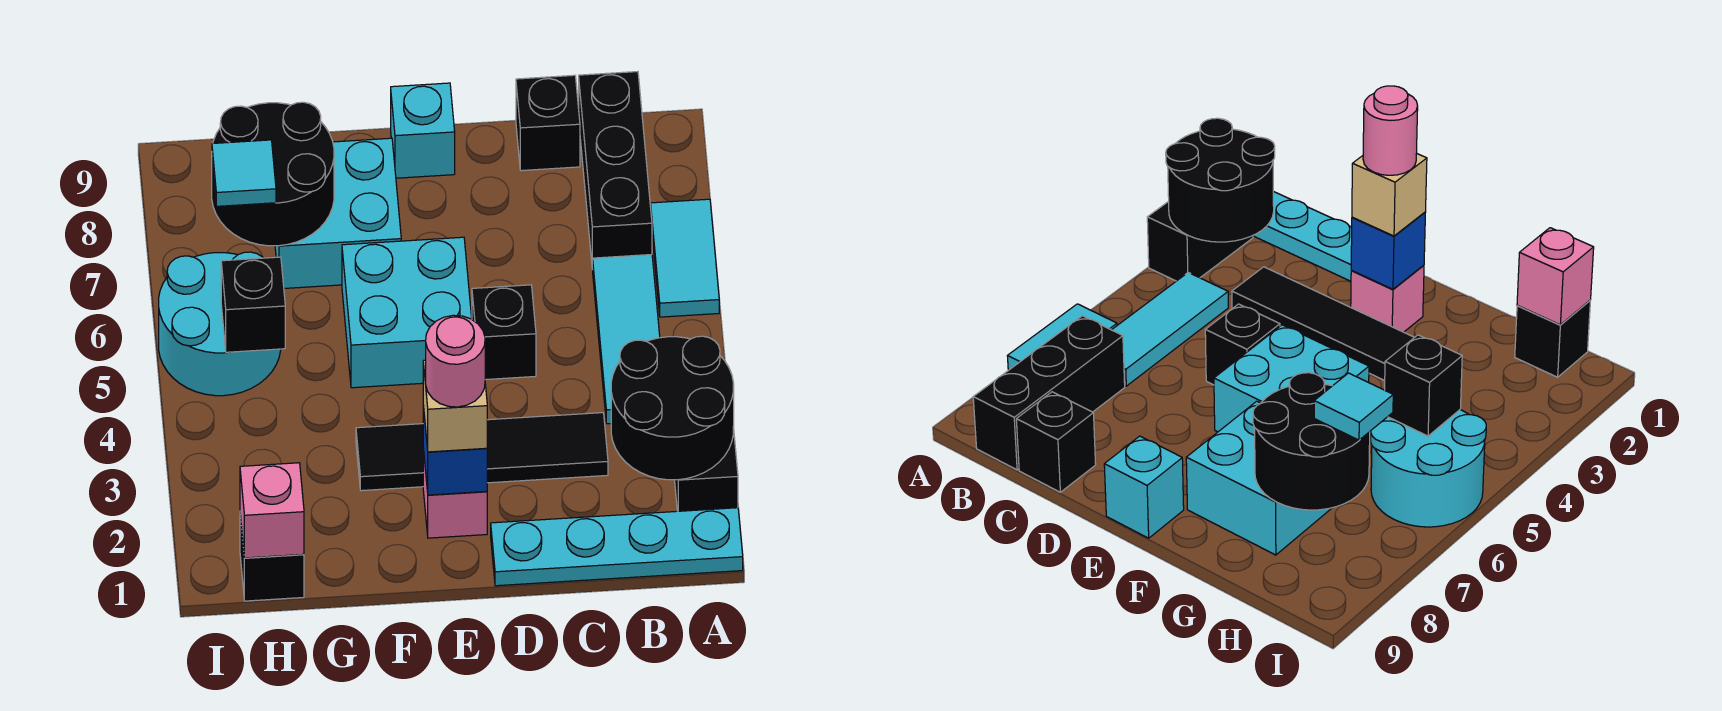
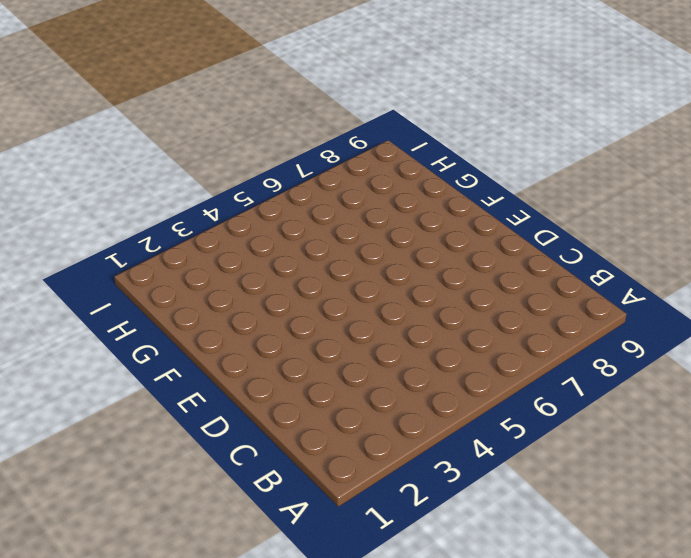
none -> cyan plate A1:D1 level 1
none -> black brick A2:A3 level 1
none -> cyan tile A6:A7 level 1

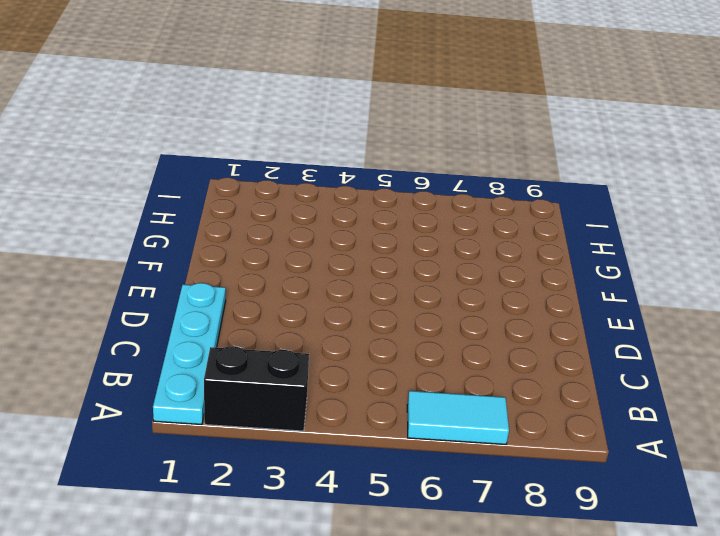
none -> cyan tile B4:B6 level 1
none -> black brick B7:B9 level 1
none -> black tile C3:F3 level 1

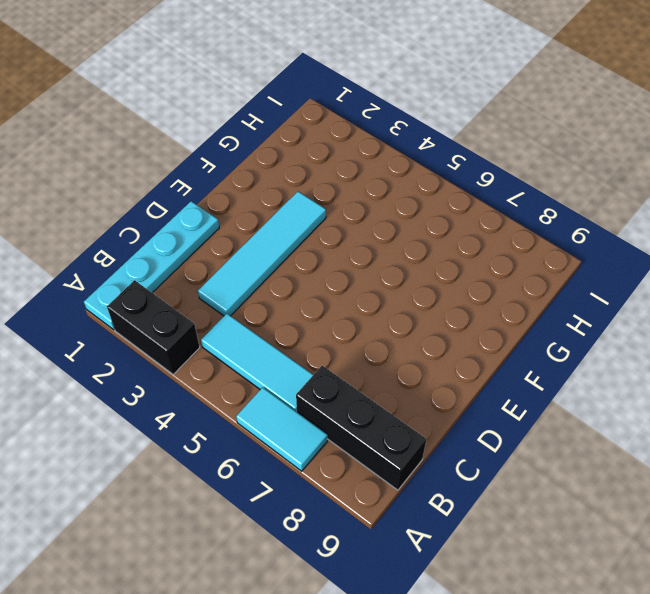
cyan tile C3:F3 level 1 -> black tile C3:F3 level 1
none -> black brick C9 level 1
none -> black brick D5 level 1
none -> pink brick E2 level 1

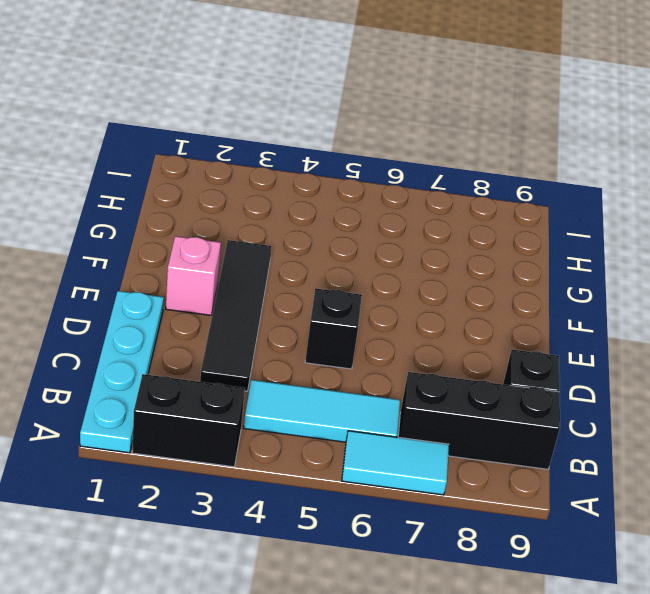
none -> cyan brick E5:F6 level 1
none -> cyan brick E9 level 1
none -> cyan brick F7:G8 level 1

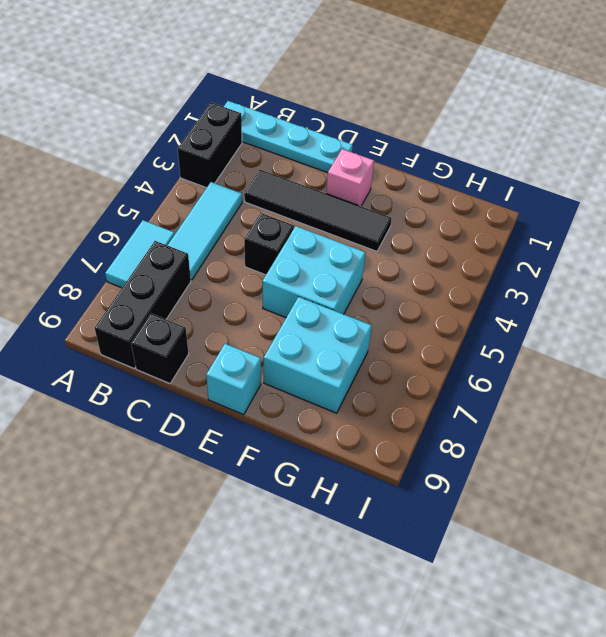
none -> black brick H1 level 1
none -> cyan round brick H5:I6 level 1
none -> black round brick A2:B3 level 2

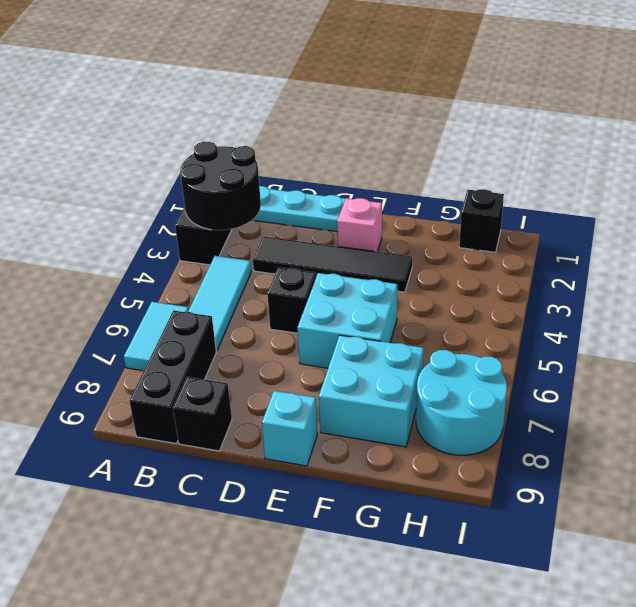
cyan round brick H7:I8 level 1 -> cyan round brick H5:I6 level 1
none -> blue brick E2 level 2
none -> black round brick G7:H8 level 2
none -> pink brick H1 level 2

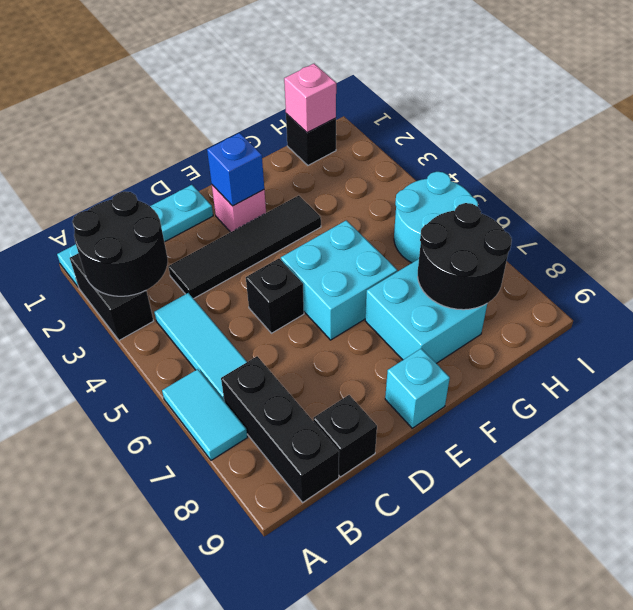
none -> black brick H5 level 2
none -> tan brick E2 level 3
none -> cyan tile H7 level 3

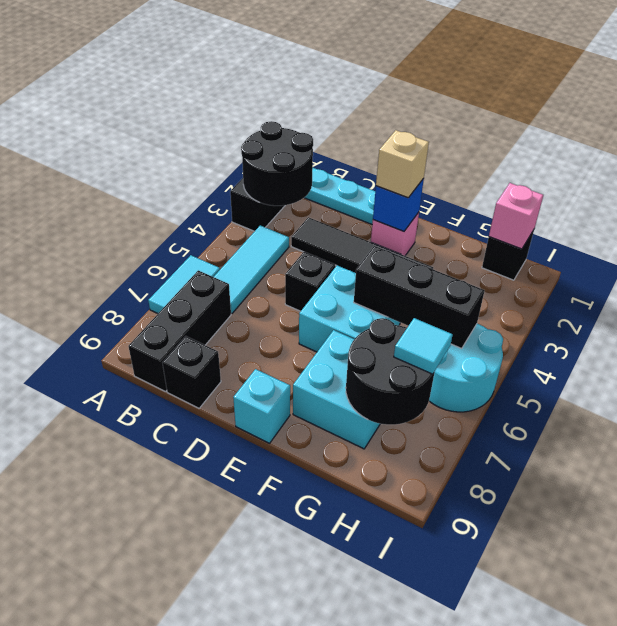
black brick F5:H5 level 2 -> black brick H5 level 2
none -> pink round brick E2 level 4

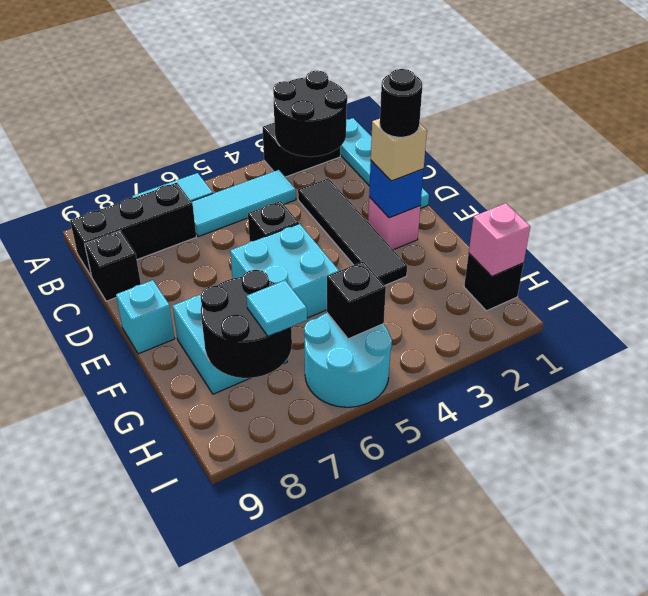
black round brick E2 level 4 -> pink round brick E2 level 4

